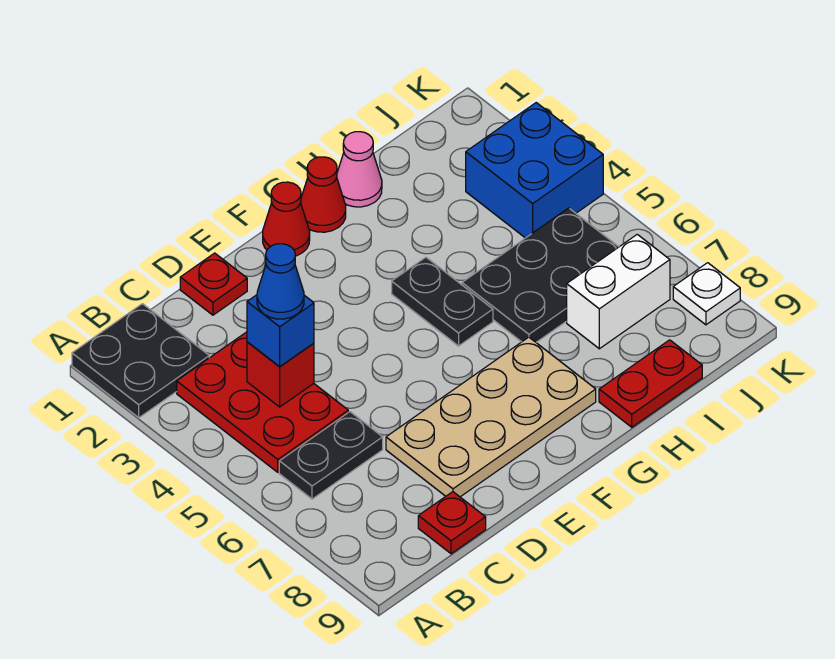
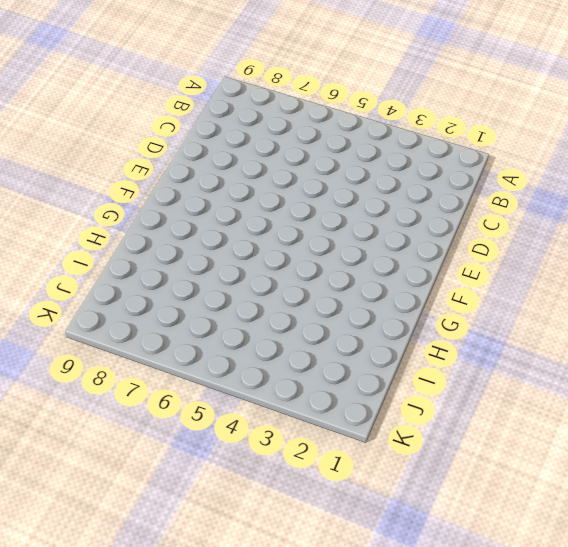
none -> black plate A1:B2 level 1
none -> red plate B3:C5 level 1
none -> black plate B6:C6 level 1

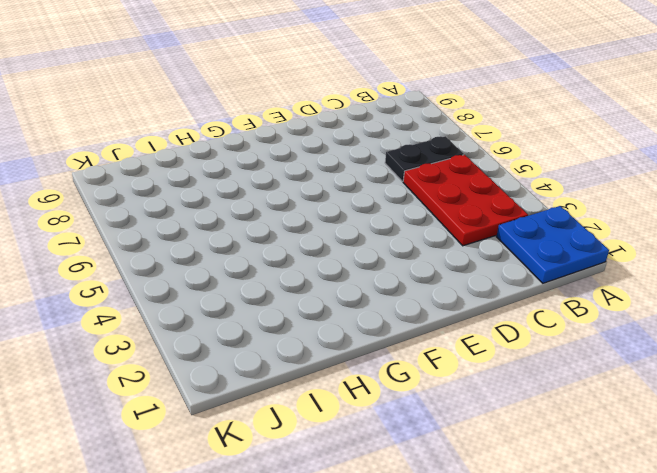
blue plate A1:B2 level 1 -> black plate A1:B2 level 1
none -> red plate C9 level 1
none -> red plate D1 level 1
none -> tan plate D7:G8 level 1

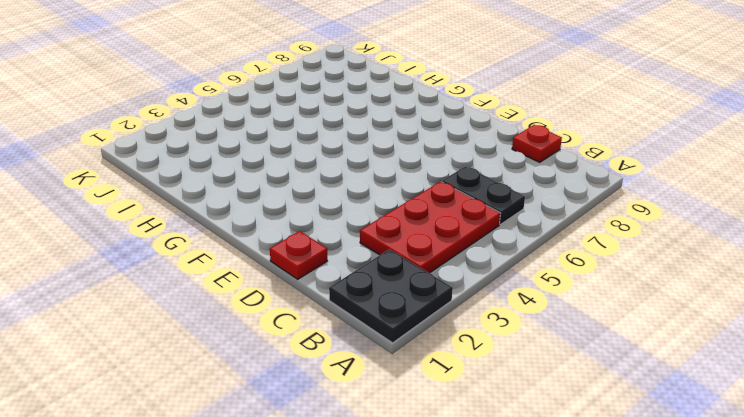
none -> tan plate D7:G8 level 1
none -> red cone F1 level 1
none -> red cone G1 level 1

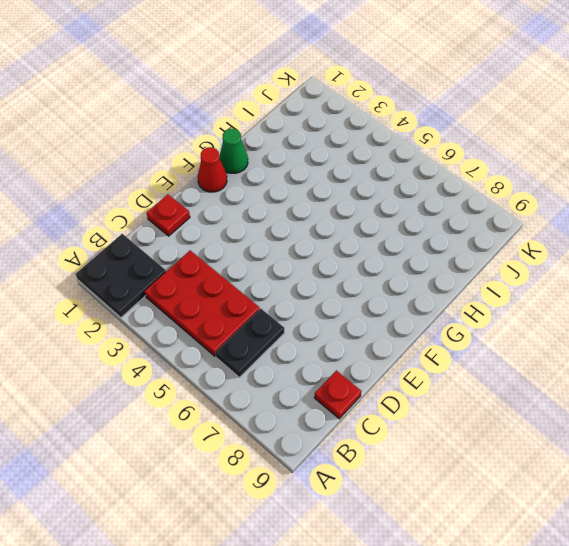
green cone G1 level 1 -> red cone G1 level 1
none -> tan plate D7:G8 level 1
none -> black plate G4:G5 level 1
none -> pink cone H1 level 1

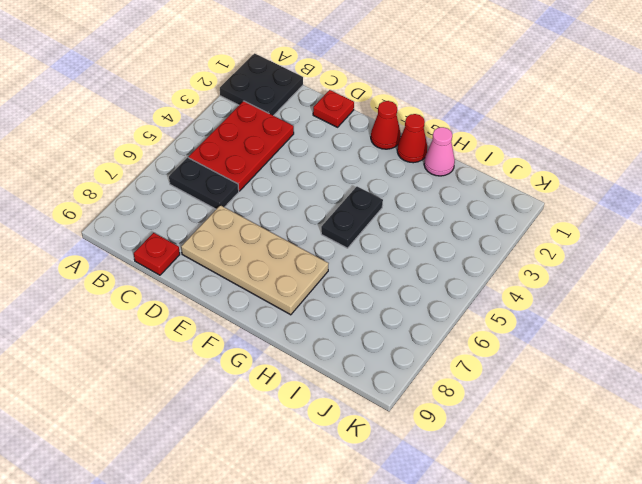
none -> black plate H5:J6 level 1
none -> red plate H9:I9 level 1
none -> white brick I7:J7 level 1

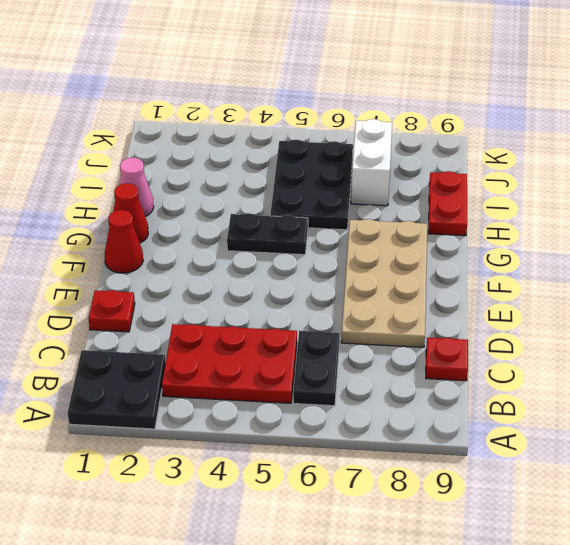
none -> blue brick J3:K4 level 1
none -> white plate K8 level 1
none -> red brick C4 level 2

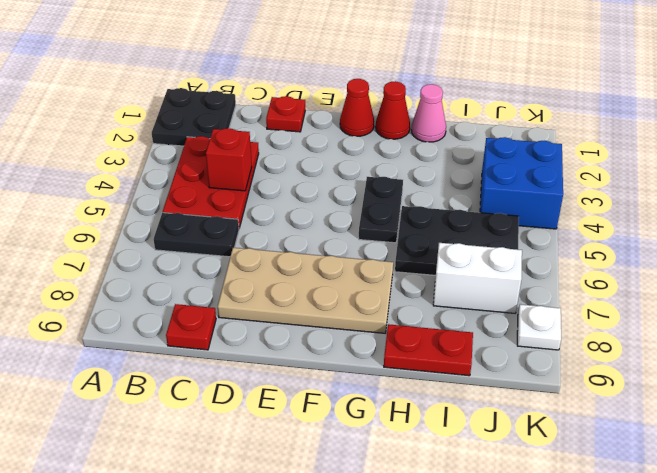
none -> blue brick C4 level 3
none -> blue cone C4 level 4

